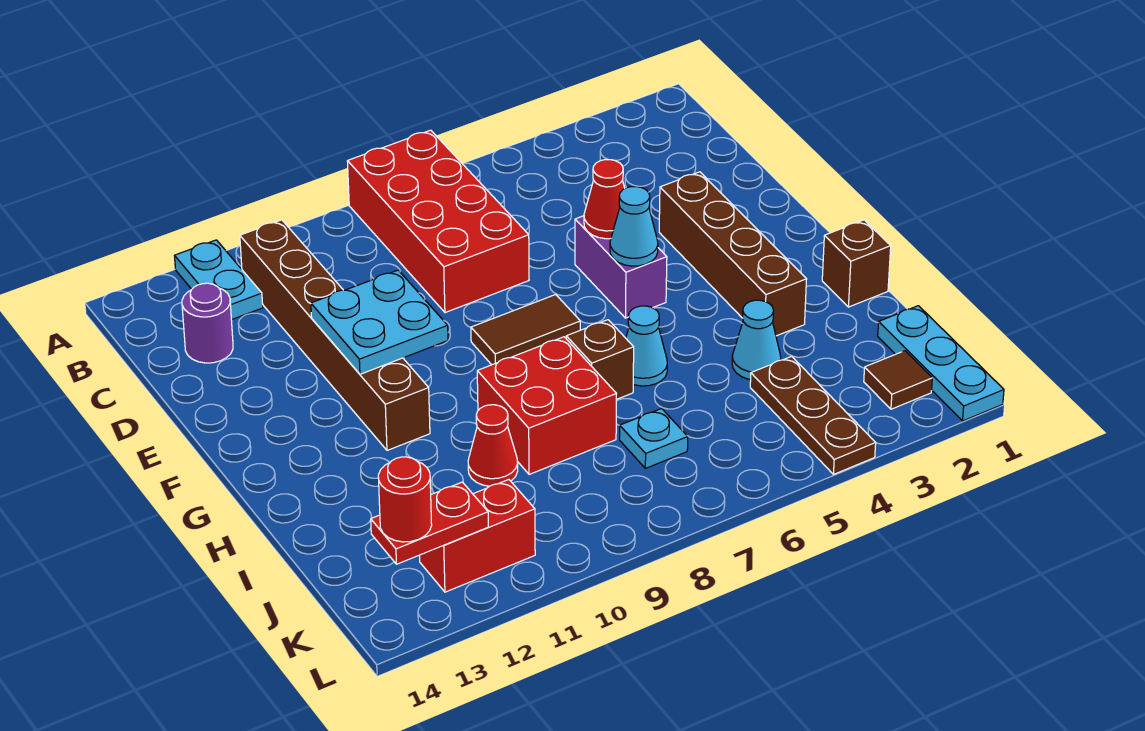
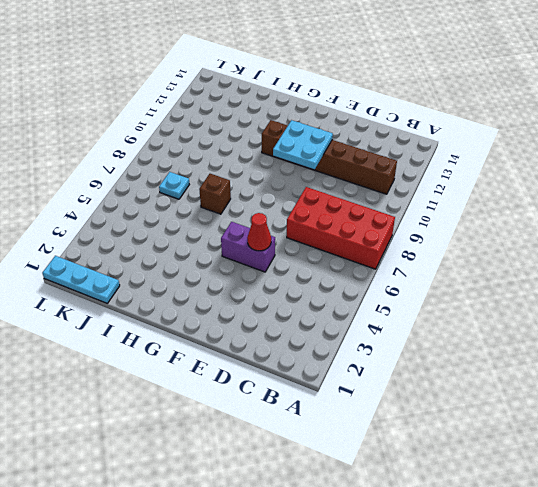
none -> cyan plate A12:B12 level 1
none -> purple round brick C13 level 1
none -> brown brick E3:H3 level 1

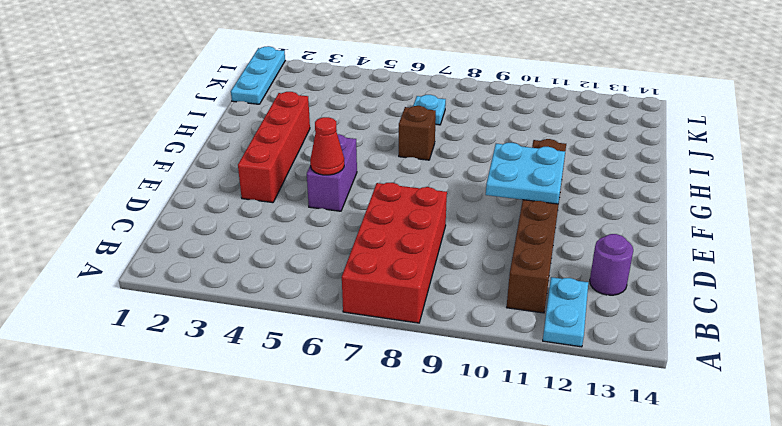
red brick E3:H3 level 1 -> brown brick E3:H3 level 1
none -> brown tile F7:F8 level 1
none -> brown brick H1 level 1
none -> cyan cone H6 level 1

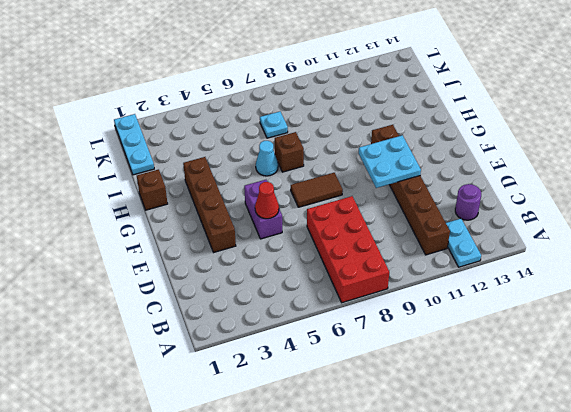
none -> red brick H8:I9 level 1
none -> cyan cone I4 level 1
none -> red cone I10 level 1

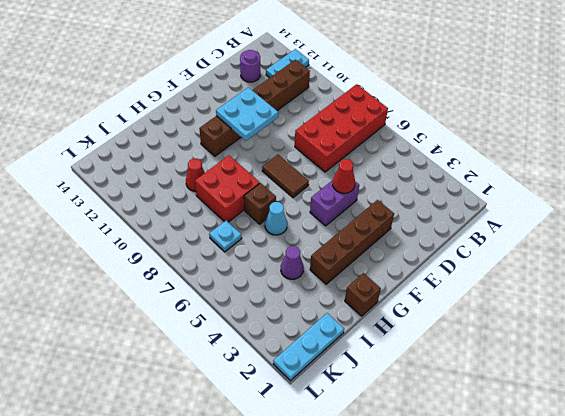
purple cone I4 level 1 -> cyan cone I4 level 1
none -> brown plate J4:L4 level 1
none -> brown tile K2 level 1
none -> red brick K11:K12 level 1

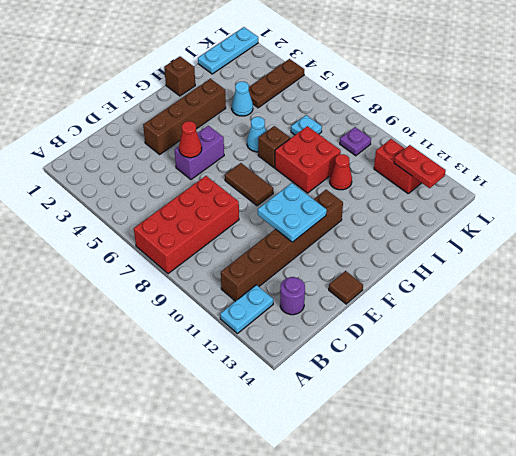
brown tile E14 level 1 -> brown tile K2 level 1
purple plate K9 level 1 -> none
none -> cyan cone F5 level 2
none -> red round brick K13 level 3

